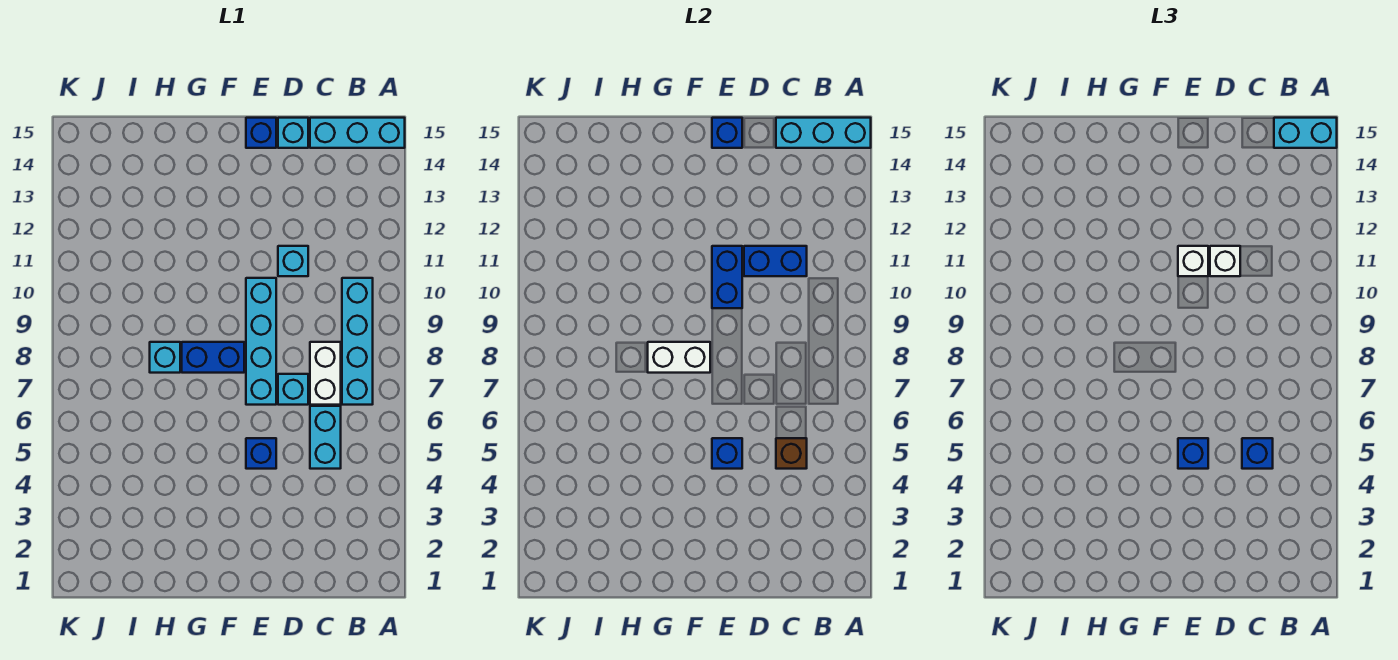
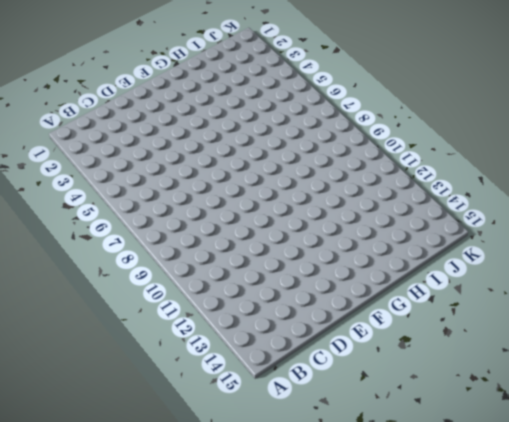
none -> cyan brick A15:C15 level 1
none -> cyan brick B7:B10 level 1
none -> cyan brick C5:C6 level 1

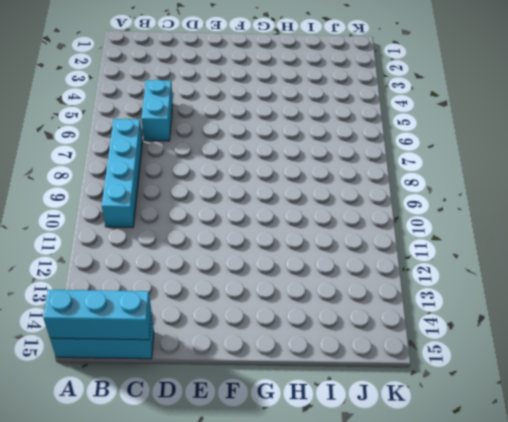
none -> white brick C7:C8 level 1
none -> cyan brick D7 level 1
none -> cyan brick D11 level 1

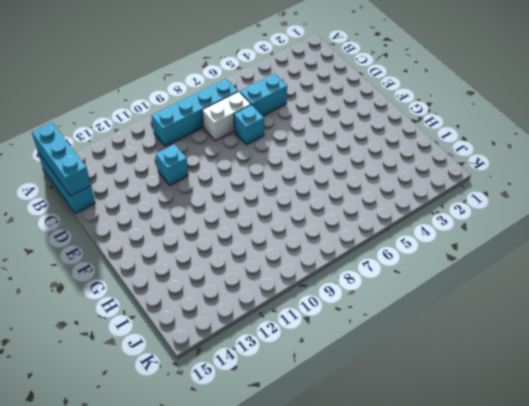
none -> cyan brick D15 level 1
none -> blue brick E5 level 1
none -> cyan brick E7:E10 level 1

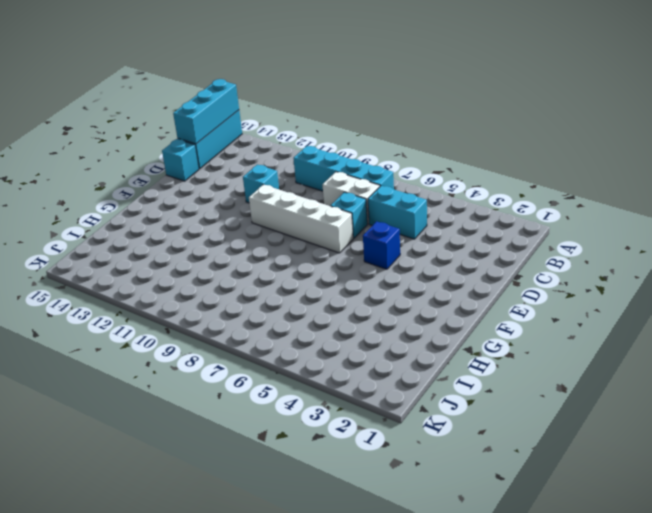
white brick E7:E10 level 1 -> cyan brick E7:E10 level 1
none -> blue brick E15 level 1
none -> blue brick F8:G8 level 1
none -> cyan brick H8 level 1

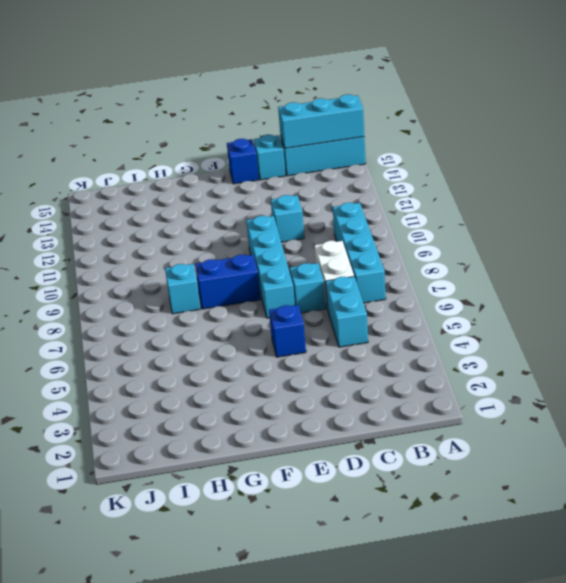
none -> brown brick C5 level 2
none -> blue brick C11:D11 level 2
none -> blue brick E5 level 2

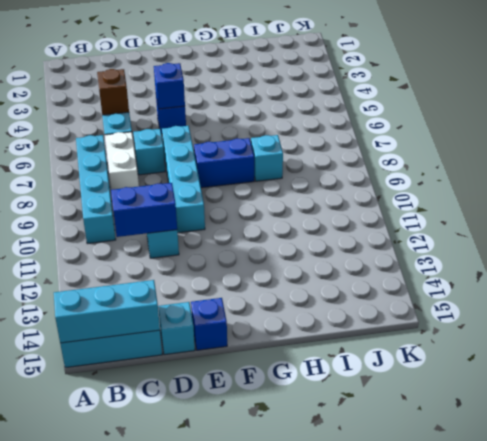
none -> blue brick E10:E11 level 2
none -> blue brick E15 level 2
none -> white brick F8:G8 level 2

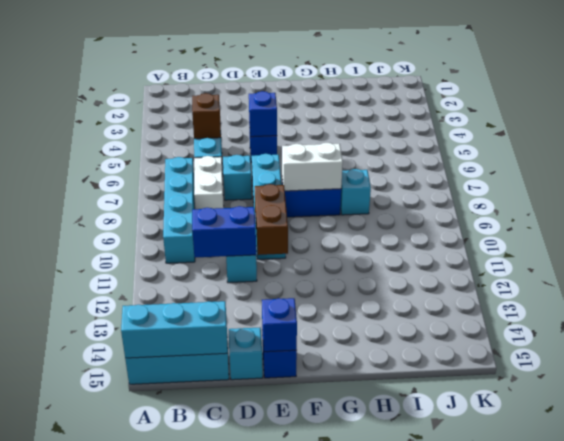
brown brick E10:E11 level 2 -> blue brick E10:E11 level 2
none -> cyan brick A15:B15 level 3
none -> blue brick C5 level 3
none -> white brick D11 level 3

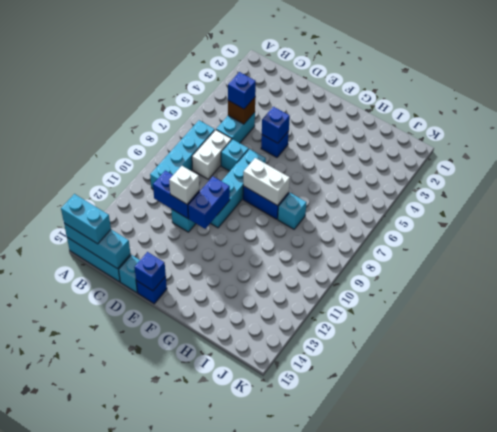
none -> blue brick E5 level 3
none -> white brick E11 level 3

